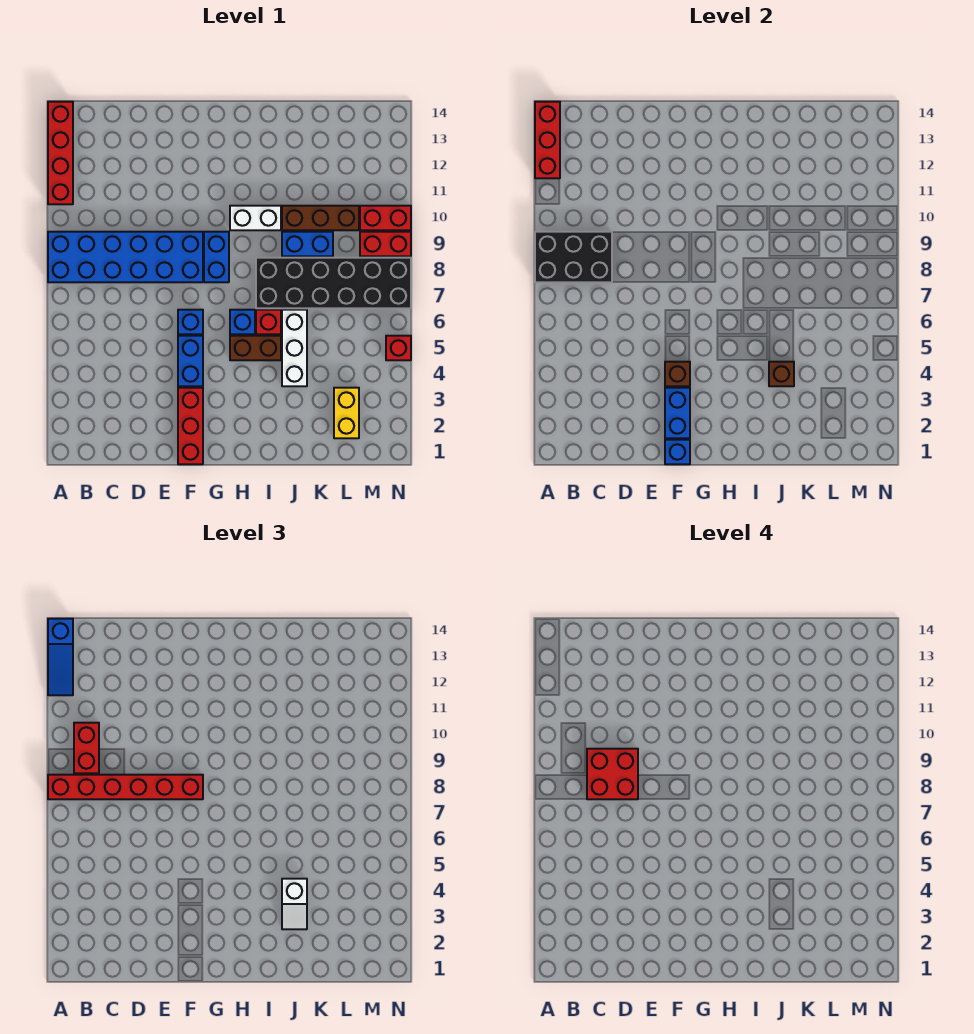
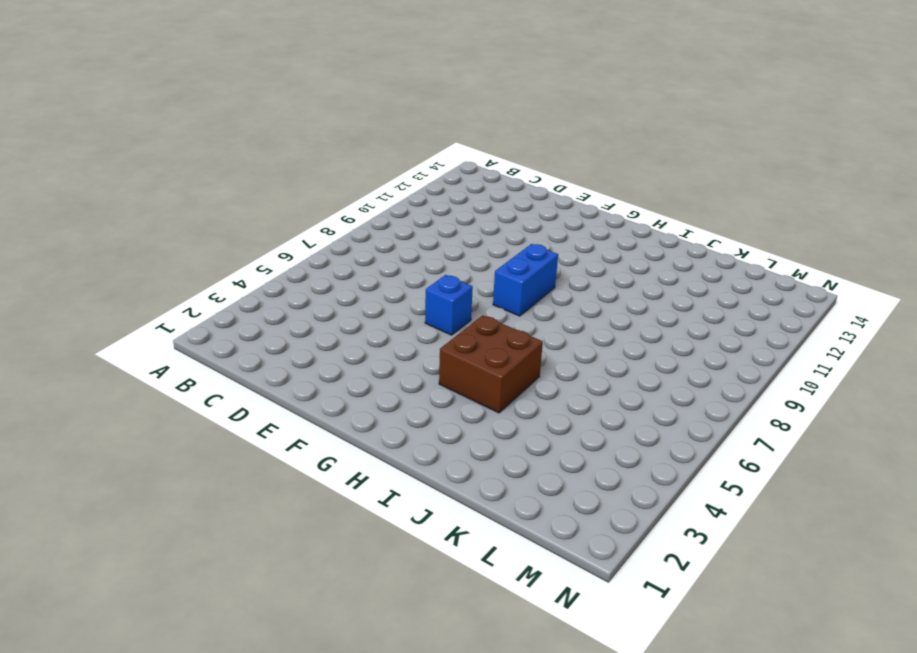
brown brick H4:I5 level 1 -> brown brick H5:I5 level 1
none -> blue brick A8:F9 level 1
none -> red brick A11:A14 level 1
none -> red brick F1:F3 level 1

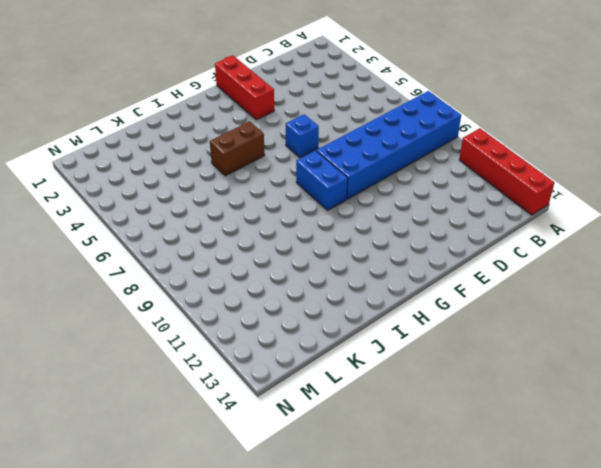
none -> blue brick F4:F5 level 1
none -> blue brick H6 level 1
none -> white brick H10:I10 level 1

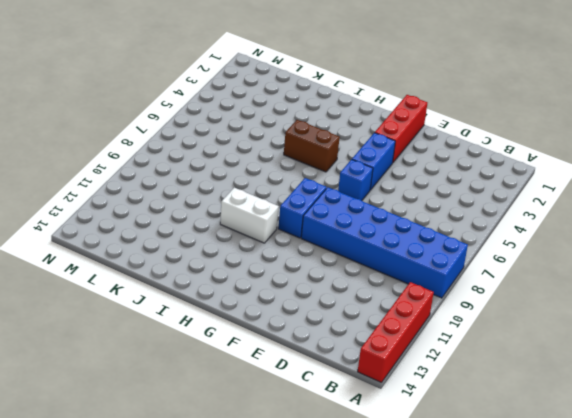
none -> blue brick H6 level 1
none -> red brick I6 level 1
none -> black brick I7:N8 level 1

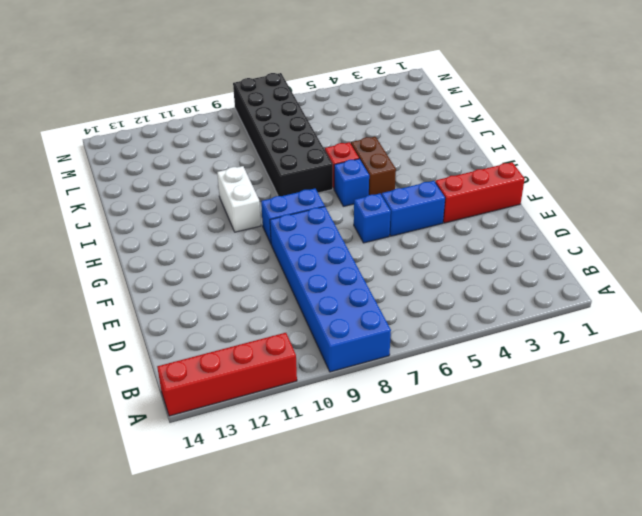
none -> white brick J4:J6 level 1
none -> blue brick J9:K9 level 1
none -> brown brick J10:L10 level 1

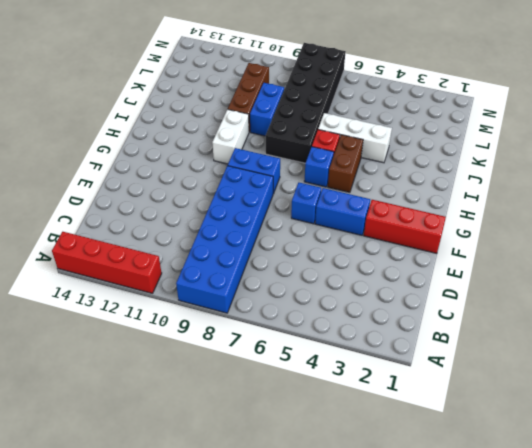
none -> yellow brick L2:L3 level 1
none -> red brick M9:N9 level 1
none -> red brick M10:N10 level 1

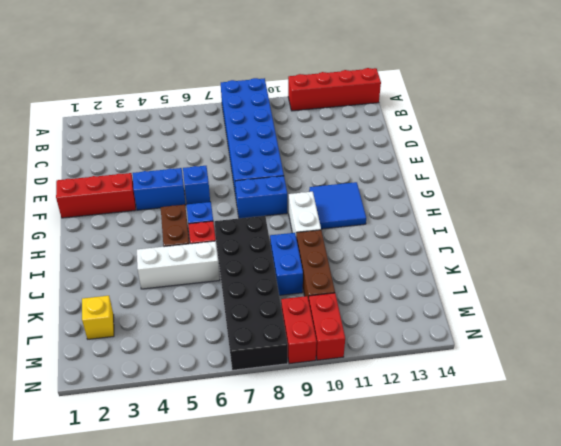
blue tile G11:H12 level 1 -> none
yellow brick L2 level 1 -> yellow brick L2:L3 level 1
none -> red brick N5 level 1
none -> black brick A8:C9 level 2
none -> red brick A12:A14 level 2

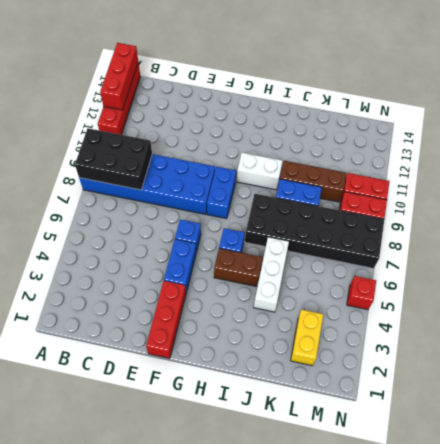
none -> red brick I6 level 1
none -> blue brick F1 level 2
none -> blue brick F2:F3 level 2

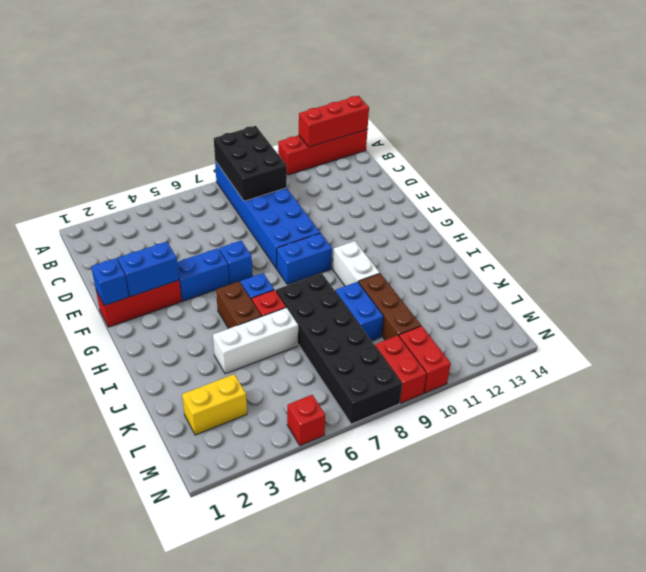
none -> brown brick F4 level 2
none -> brown brick J4 level 2
none -> red brick A8:F8 level 3

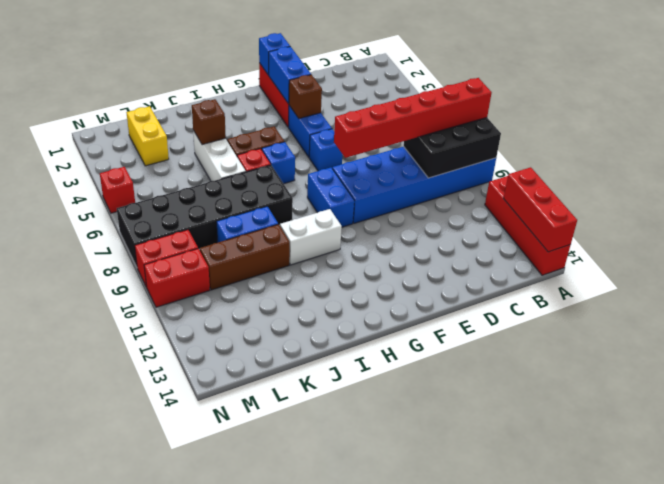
none -> blue slope A12:A14 level 3 top 14
none -> red brick B9:B10 level 3
none -> white slope J3:J4 level 3 top 4

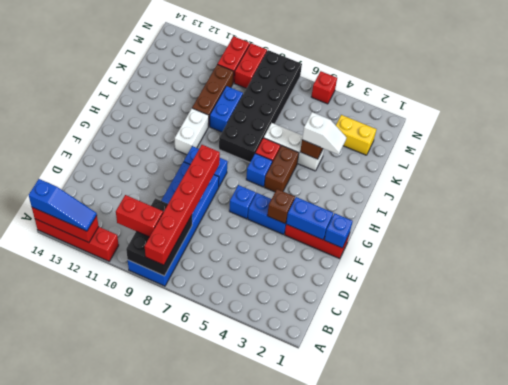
none -> red brick C8:D9 level 4

